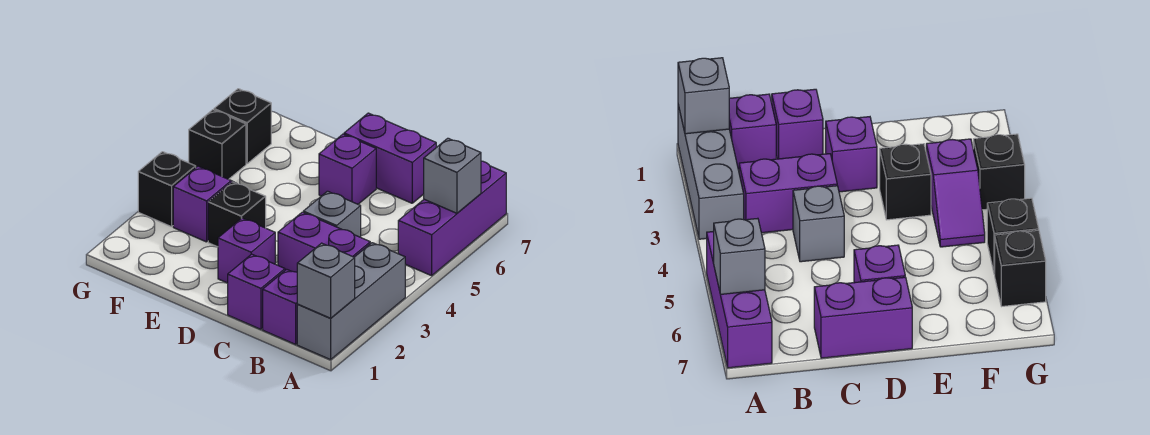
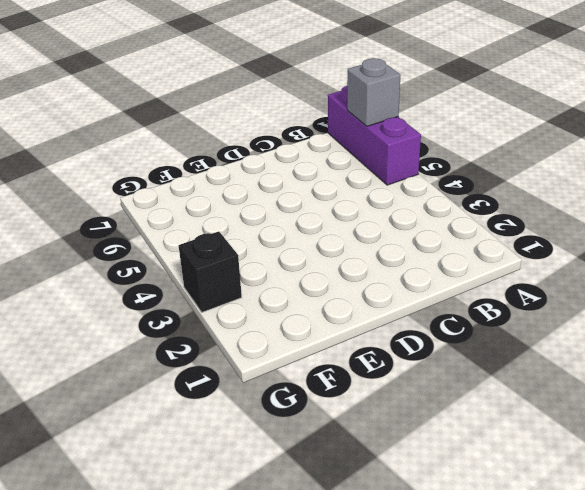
none -> grey brick A1:A3 level 1
none -> purple brick B1 level 1
none -> purple brick B3:C3 level 1

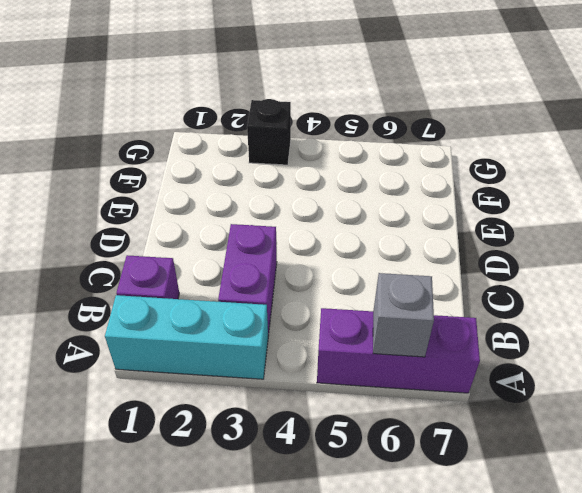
cyan brick A1:A3 level 1 -> grey brick A1:A3 level 1
none -> purple brick C1 level 1
none -> grey brick C4 level 1
none -> purple brick C7:D7 level 1

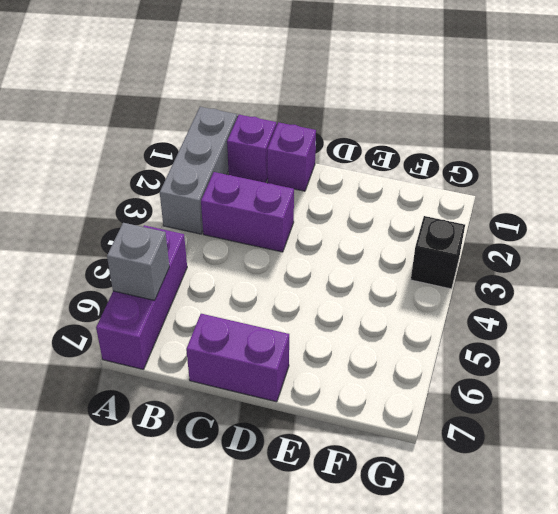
none -> grey brick C4 level 1
none -> purple brick D2 level 1
none -> purple brick D6 level 1

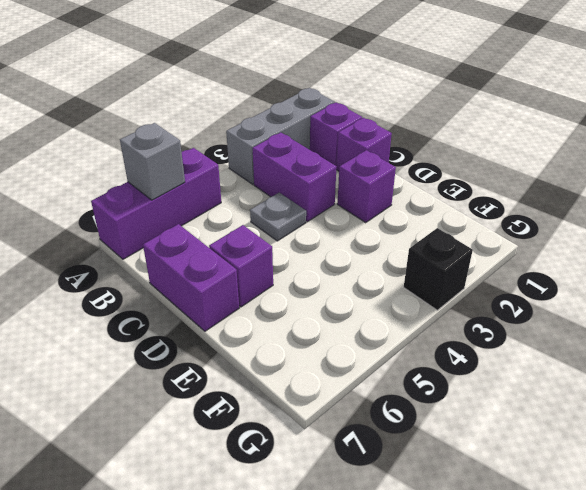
grey plate C4 level 1 -> grey brick C4 level 1
none -> black brick E3 level 1
none -> purple slope F3:F4 level 1 top 3
none -> black brick G5 level 1

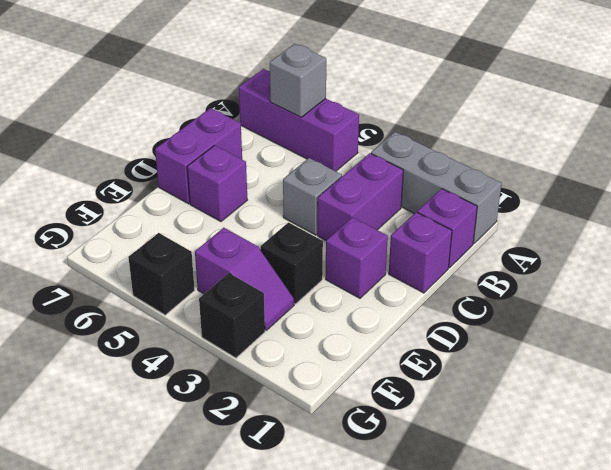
purple slope F3:F4 level 1 top 4 -> purple slope F3:F4 level 1 top 3
none -> black brick G6 level 1
none -> grey brick A1 level 2

